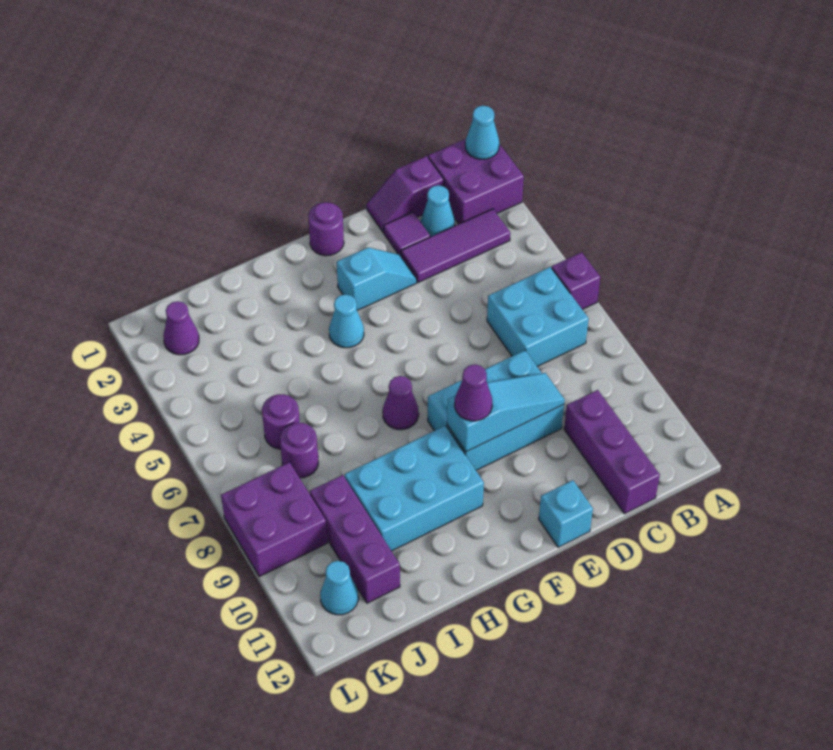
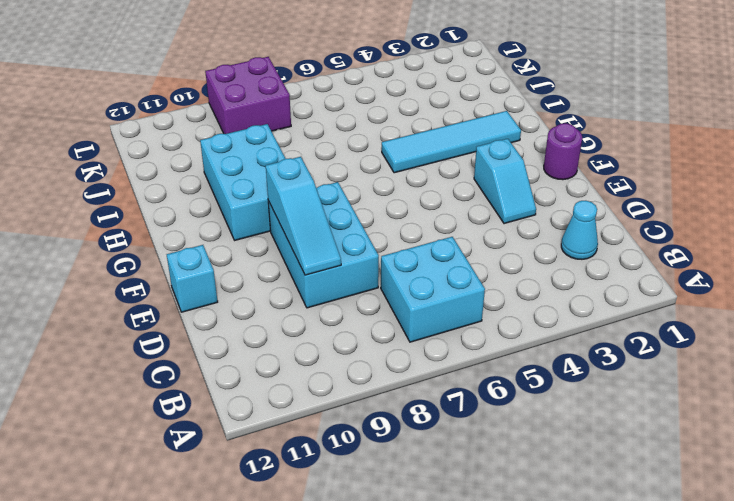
cyan tile H2:H5 level 1 -> none
none -> purple brick A1:B2 level 1
none -> purple brick A6 level 1
none -> purple tile B3:D3 level 1

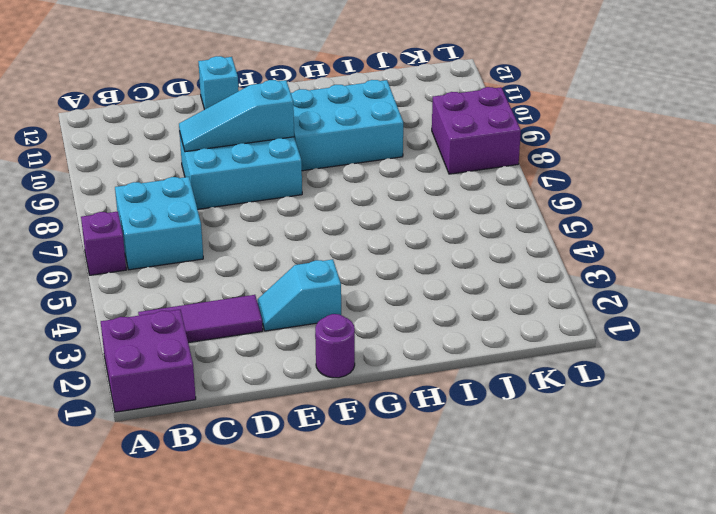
none -> purple slope C1:D1 level 1 top C
none -> cyan cone C2 level 1
none -> purple brick C10:C12 level 1

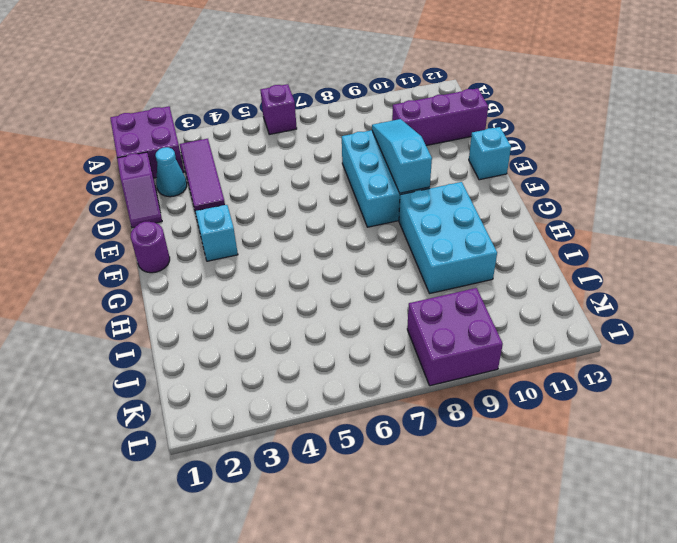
none -> cyan brick B6:C7 level 1
none -> purple tile D2 level 1
none -> cyan cone G4 level 1

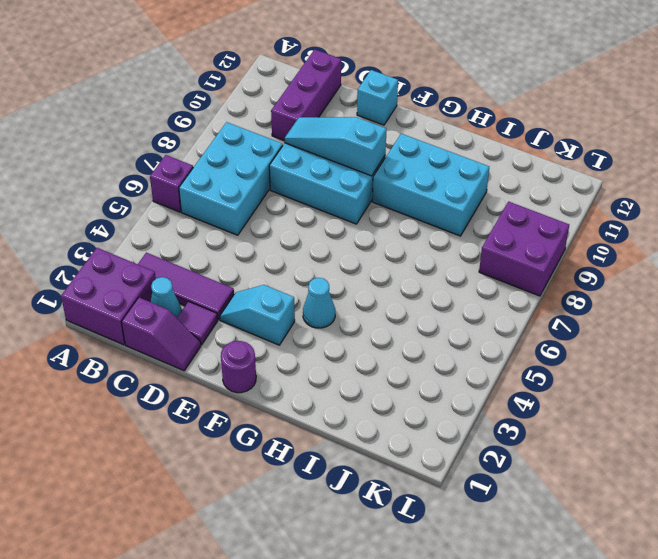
cyan brick B6:C8 level 1 -> cyan brick B6:C7 level 1
none -> purple cone G7 level 1
none -> purple round brick J6 level 1
none -> purple round brick J7 level 1

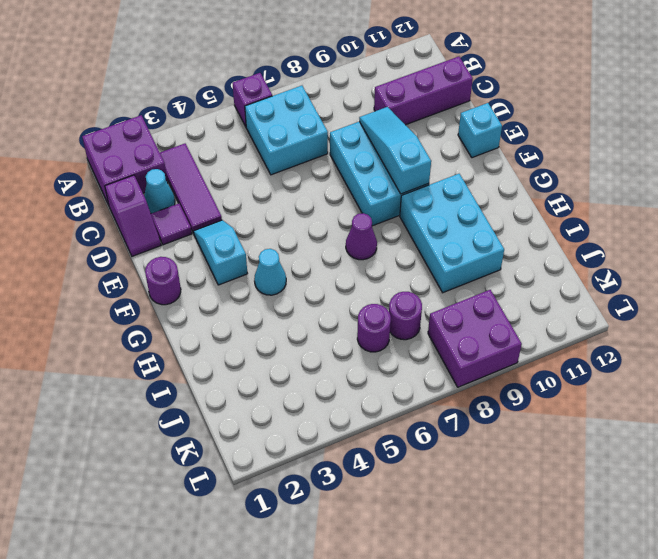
none -> purple brick J9:J11 level 1
none -> purple cone K2 level 1
none -> cyan cone K11 level 1

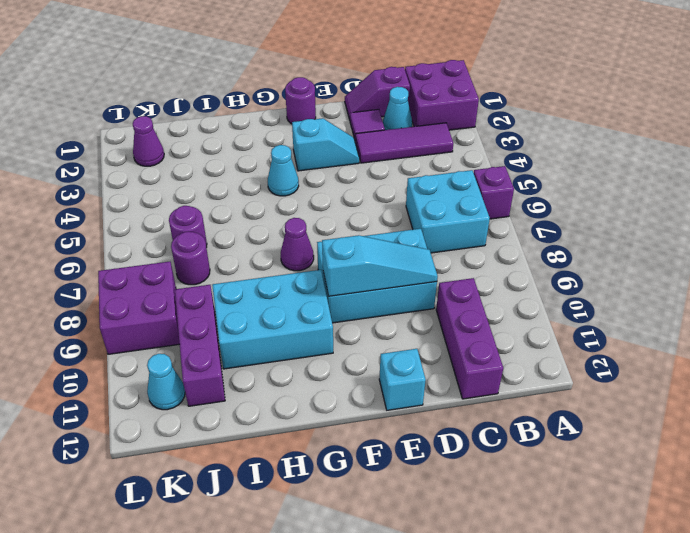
none -> cyan cone A1 level 2
none -> purple cone F9 level 3

